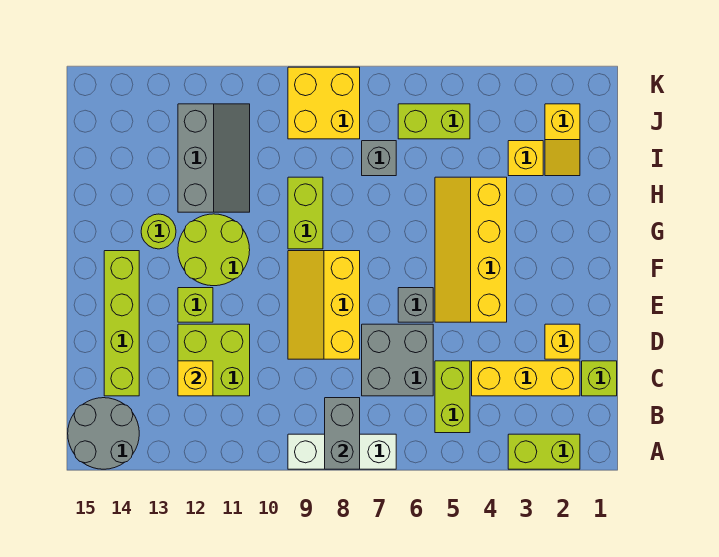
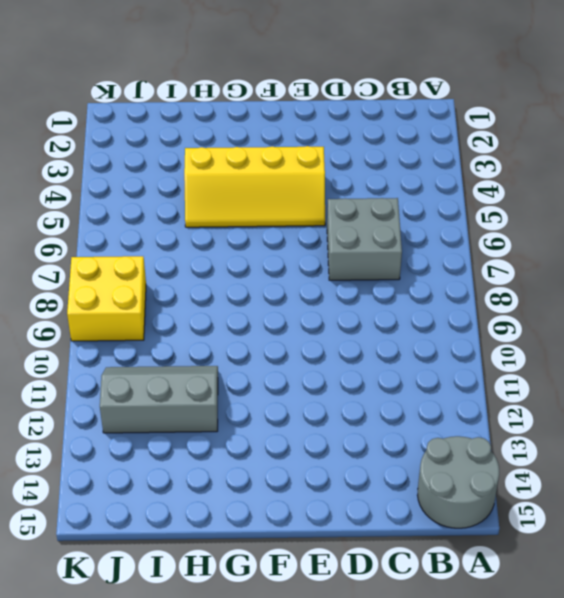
none -> lime brick A2:A3 level 1
none -> white brick A7:A9 level 1
none -> lime brick B5:C5 level 1

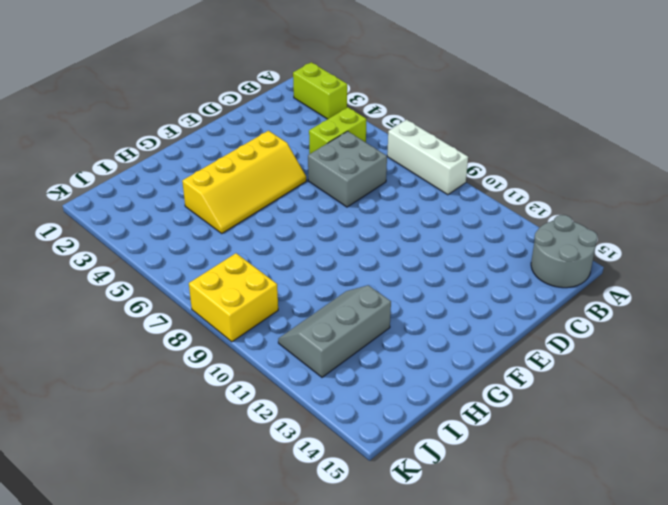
none -> lime brick C1 level 1
none -> yellow brick C2:C4 level 1
none -> lime brick C11:D12 level 1

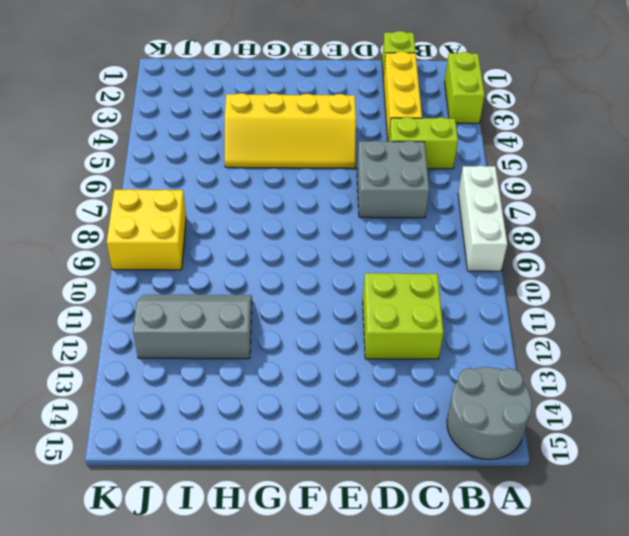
none -> lime brick C14:F14 level 1
none -> yellow brick D2 level 1
none -> yellow slope D8:F9 level 1 top 8

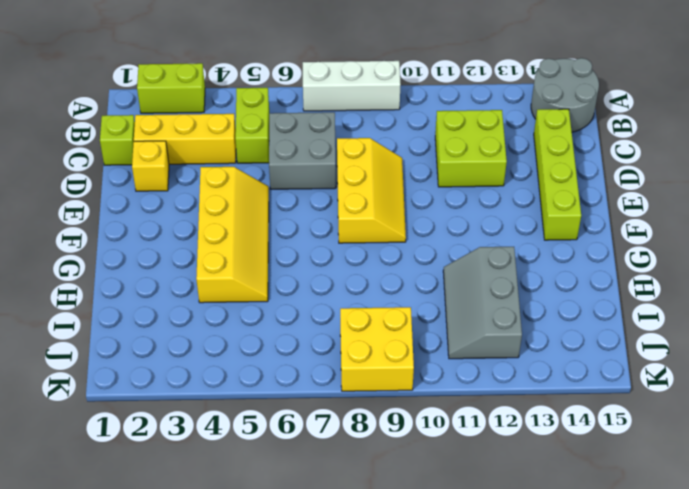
none -> grey brick E6 level 1
none -> lime brick E12 level 1
none -> lime round brick F11:G12 level 1

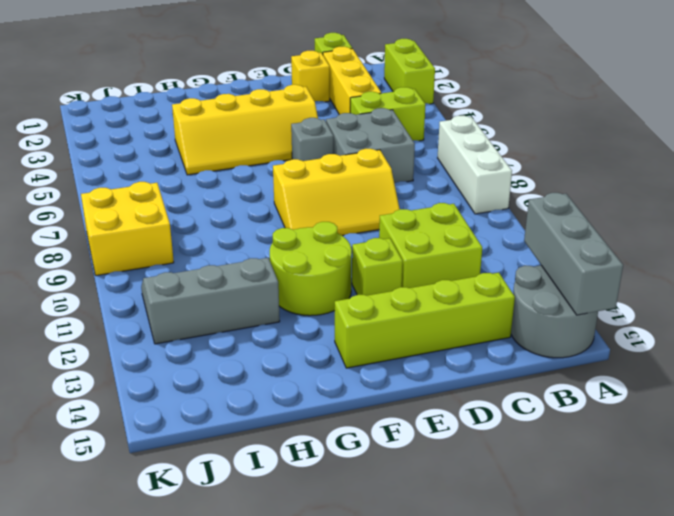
grey brick A13:A15 level 2 -> none
none -> lime brick G9:H9 level 1
none -> lime round brick G13 level 1
none -> yellow slope I2:J2 level 1 top J

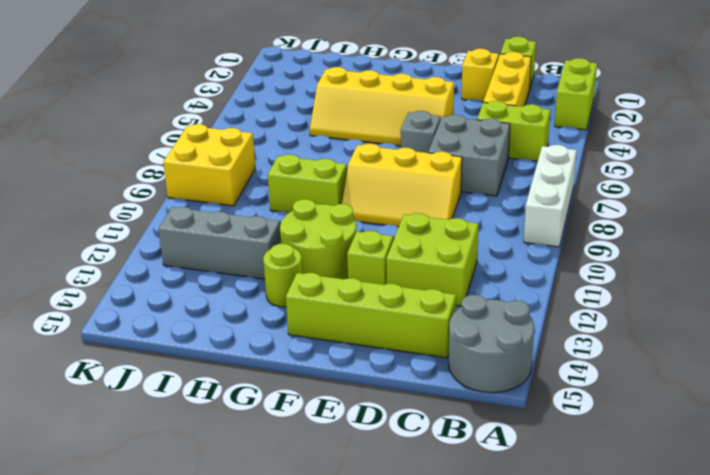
none -> yellow slope I2:J2 level 1 top J
none -> yellow brick I3 level 1
none -> grey brick I7 level 1

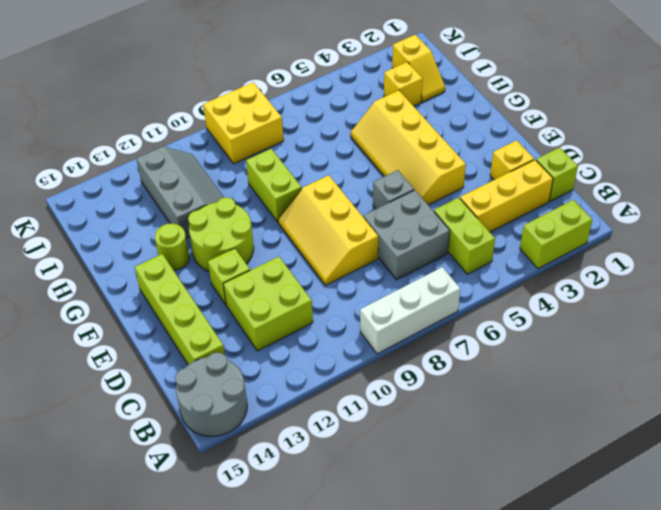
none -> grey brick I7 level 1
none -> lime brick J5:J6 level 1
none -> grey brick A8:B8 level 2

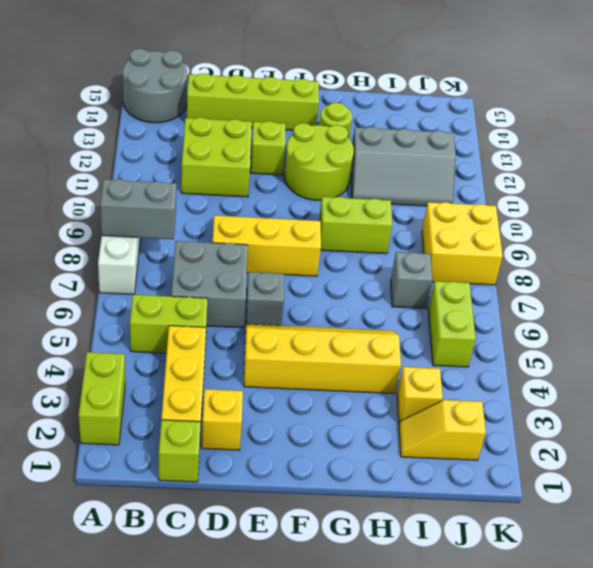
none -> yellow brick C12 level 2

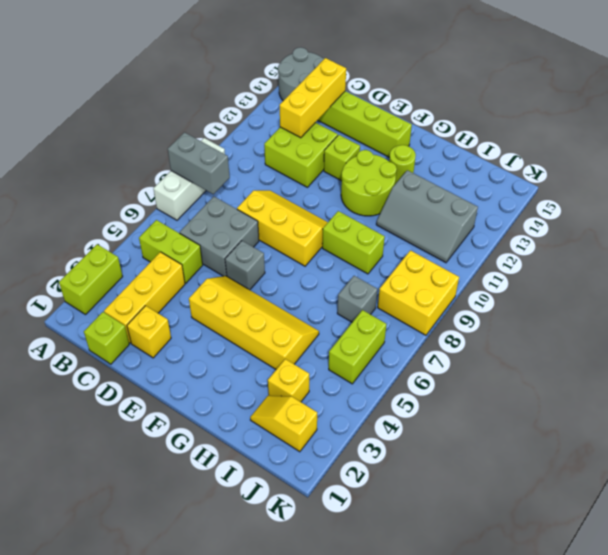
yellow brick C12:C14 level 2 -> yellow brick C12 level 2

